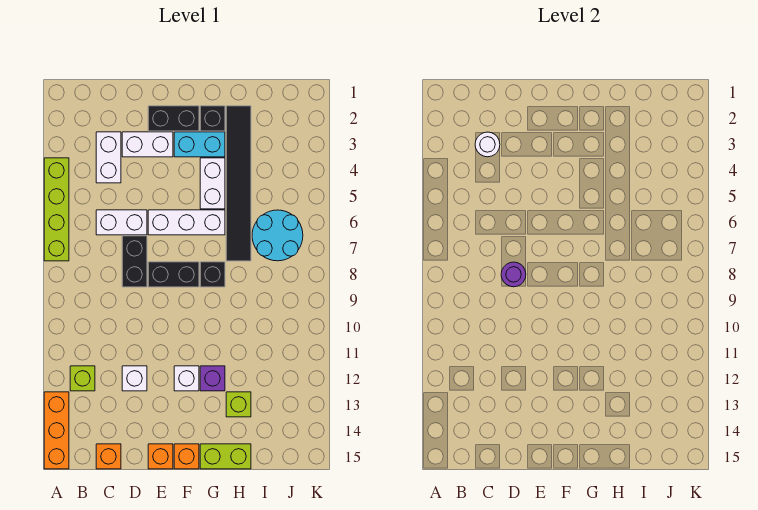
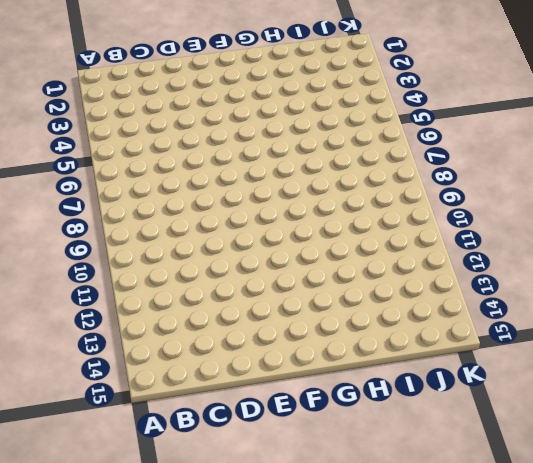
none -> lime brick A4:A7 level 1
none -> orange brick A13:A15 level 1
none -> lime brick B12 level 1

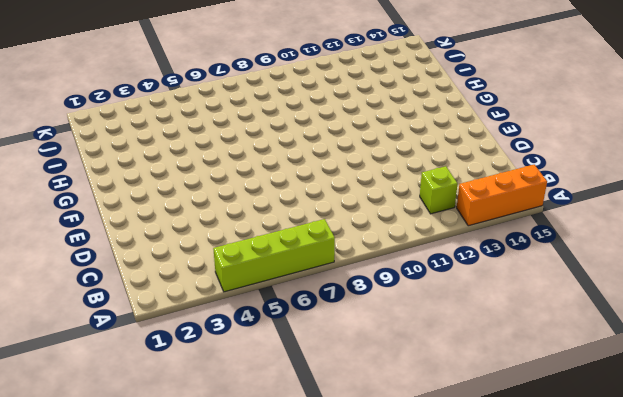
none -> white brick C3:C4 level 1
none -> white brick C6:D6 level 1
none -> orange brick C15 level 1

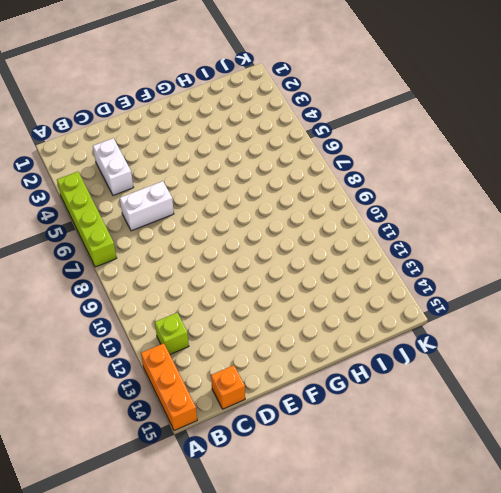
none -> white brick D3:E3 level 1
none -> black brick D7:D8 level 1
none -> white brick D12 level 1

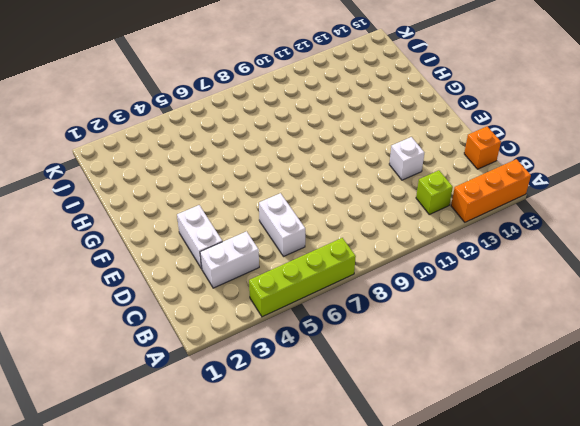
none -> black brick D7:D8 level 1
none -> black brick E2:F2 level 1
none -> white brick E6:G6 level 1

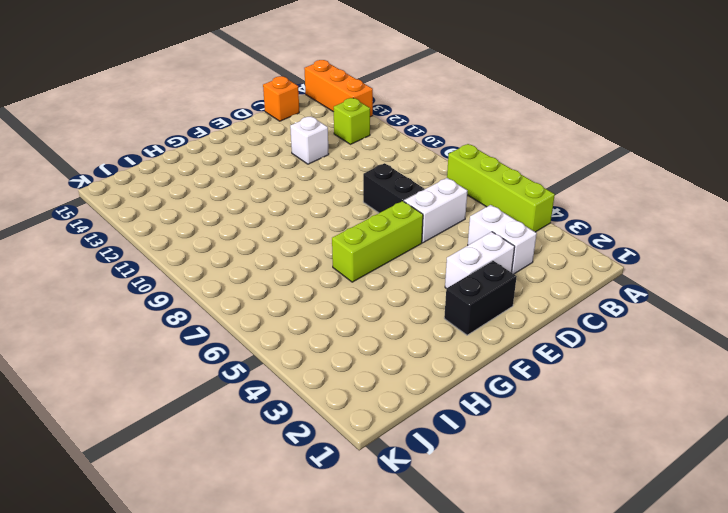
lime brick E6:G6 level 1 -> white brick E6:G6 level 1
none -> black brick E8:F8 level 1
none -> orange brick E15 level 1
none -> cyan brick F3:G3 level 1

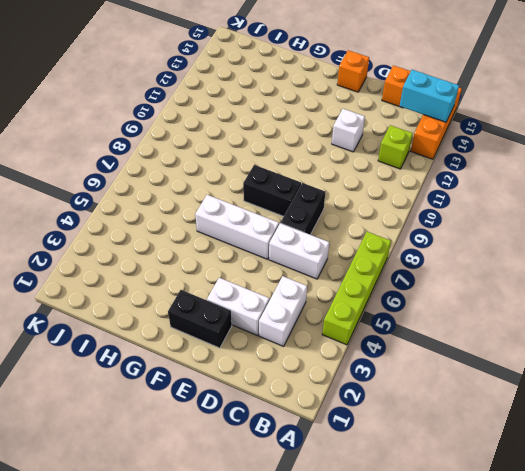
cyan brick A14:B14 level 2 -> cyan brick F3:G3 level 1
none -> white brick F12 level 1
none -> orange brick F15 level 1
none -> black brick G2 level 1

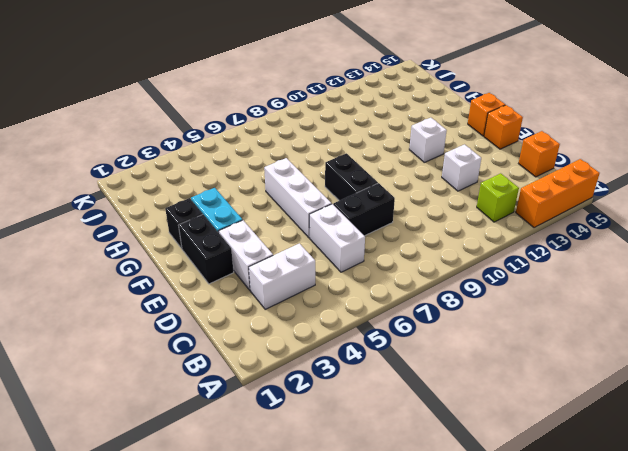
none -> lime brick A4:A7 level 1
none -> white brick G4:G5 level 1
none -> black brick G8 level 1

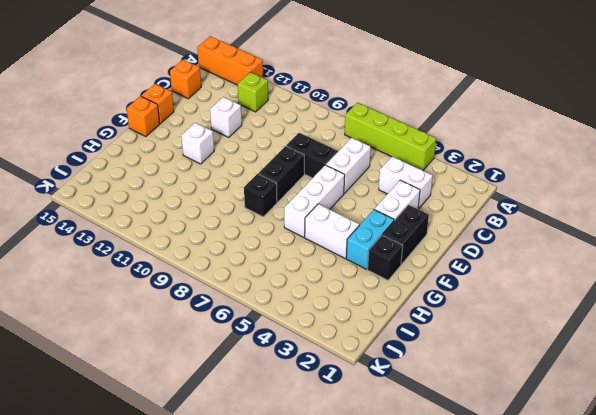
none -> purple brick G12 level 1
none -> lime brick G15:H15 level 1
none -> black tile H2:H7 level 1

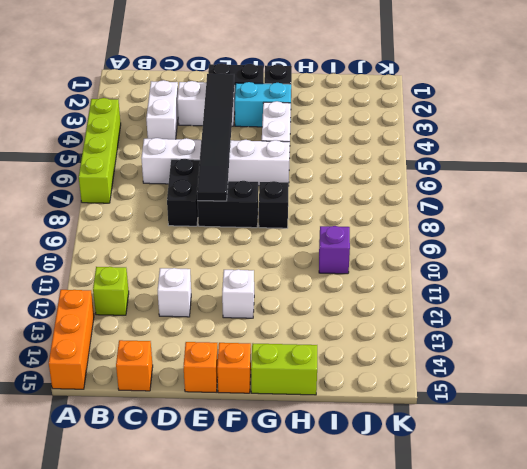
black tile E3:E8 level 2 -> black tile H2:H7 level 1
purple brick I10 level 1 -> purple brick G12 level 1
none -> lime brick H13 level 1
none -> cyan round brick I6:J7 level 1
none -> white round brick C3 level 2

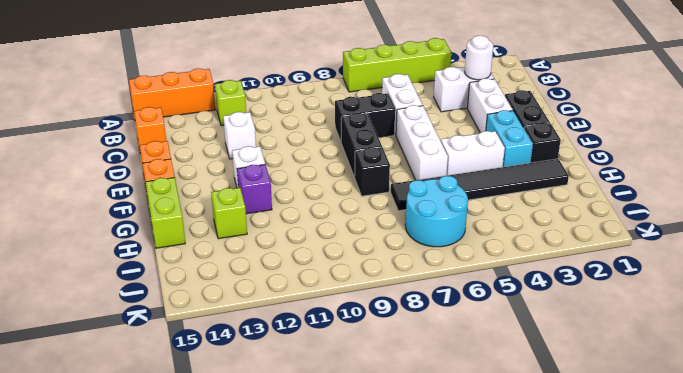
none -> purple round brick D8 level 2

